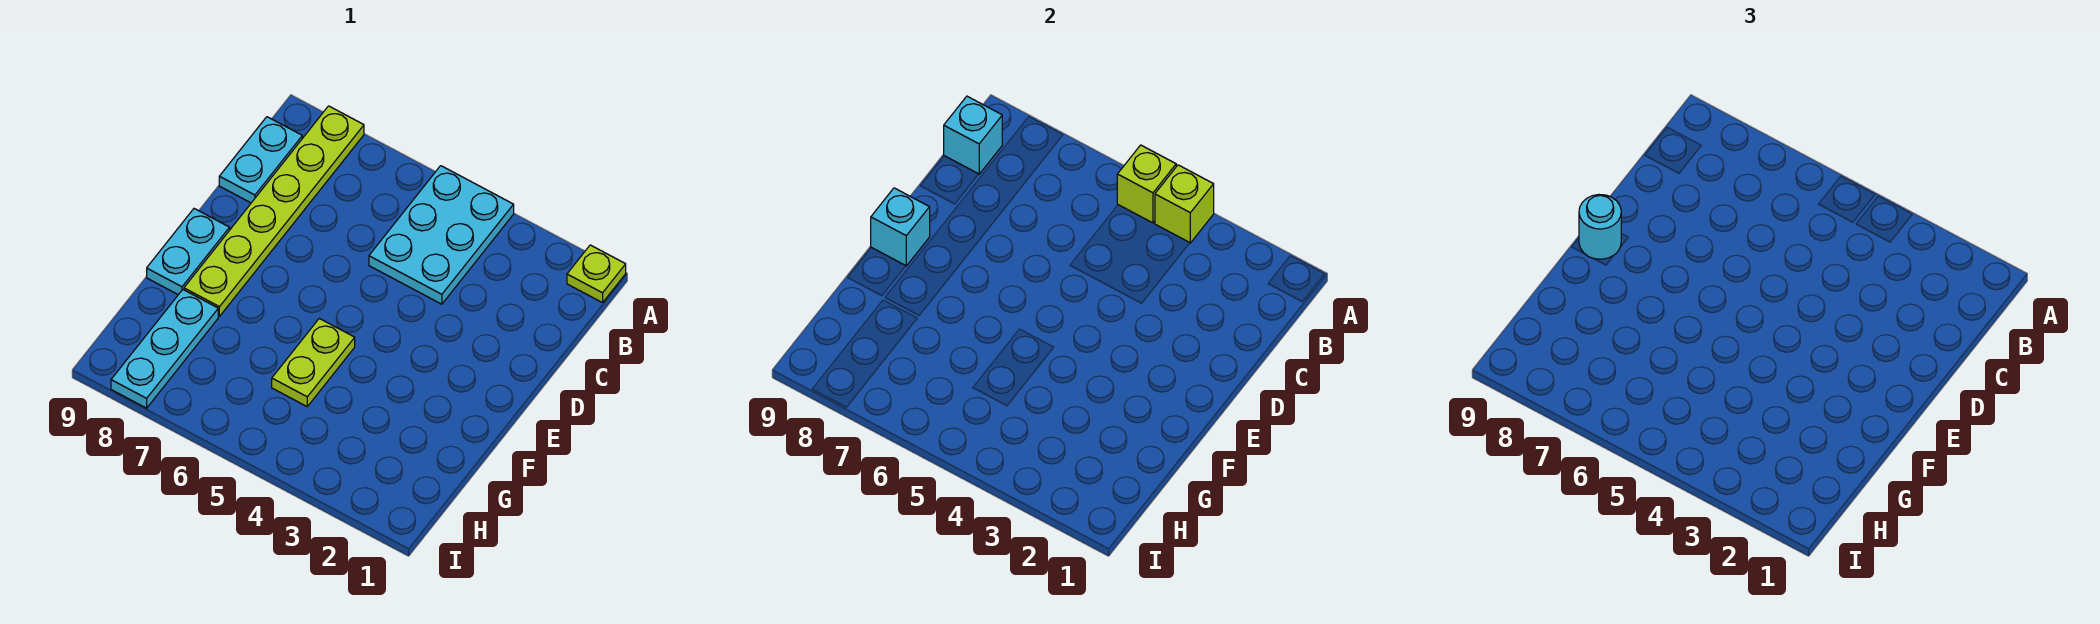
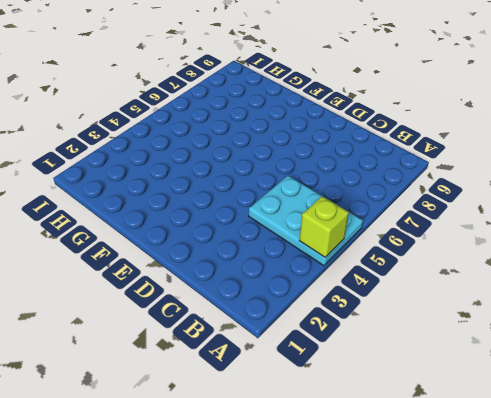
none -> lime plate A1 level 1
none -> lime plate A8:F8 level 1
none -> cyan plate B9:C9 level 1

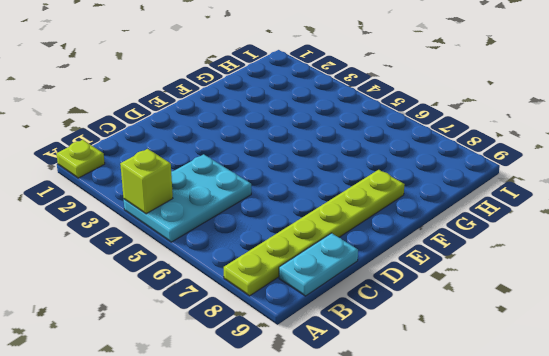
none -> cyan plate E9:F9 level 1
none -> lime plate F5:G5 level 1
none -> cyan plate G8:I8 level 1

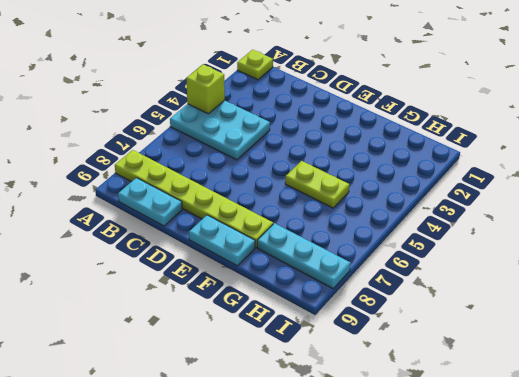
none -> lime brick A5 level 2
none -> cyan brick B9 level 2
none -> cyan brick E9 level 2

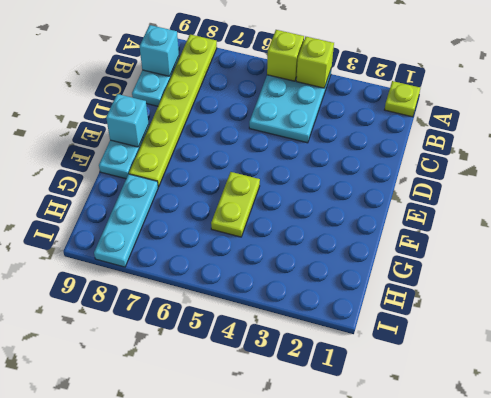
none -> cyan round brick E9 level 3

